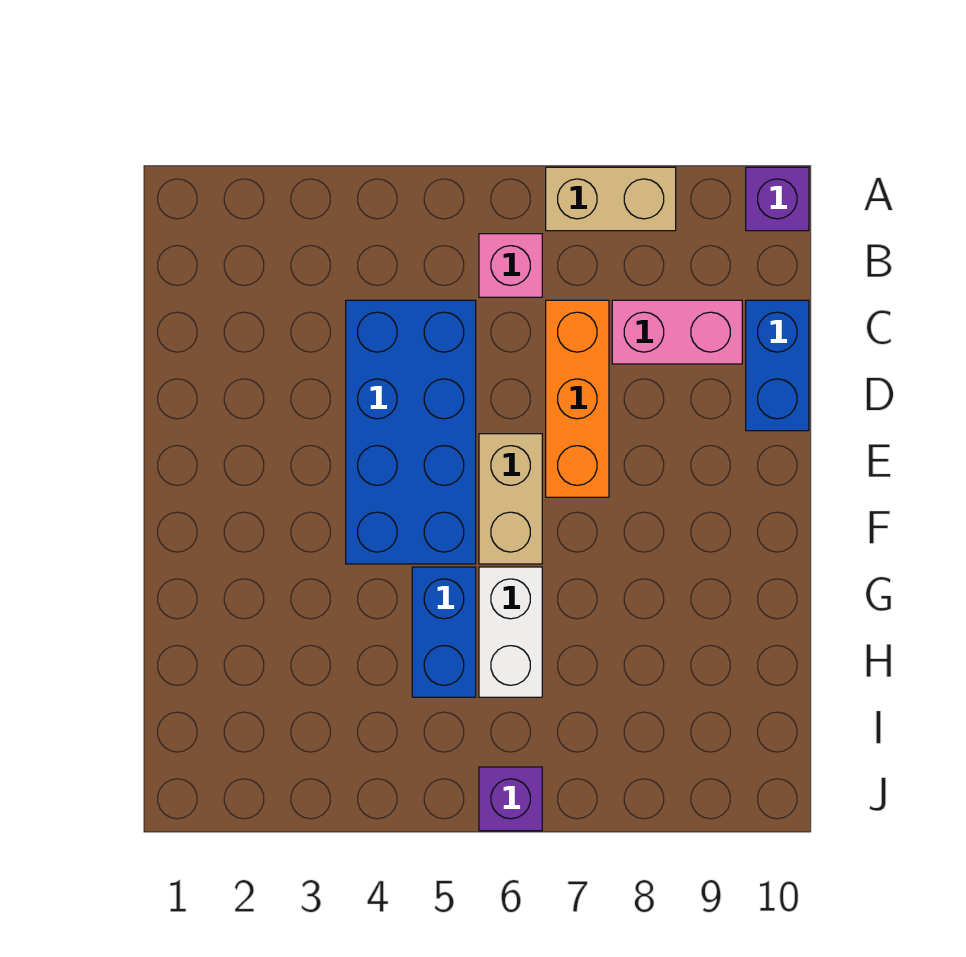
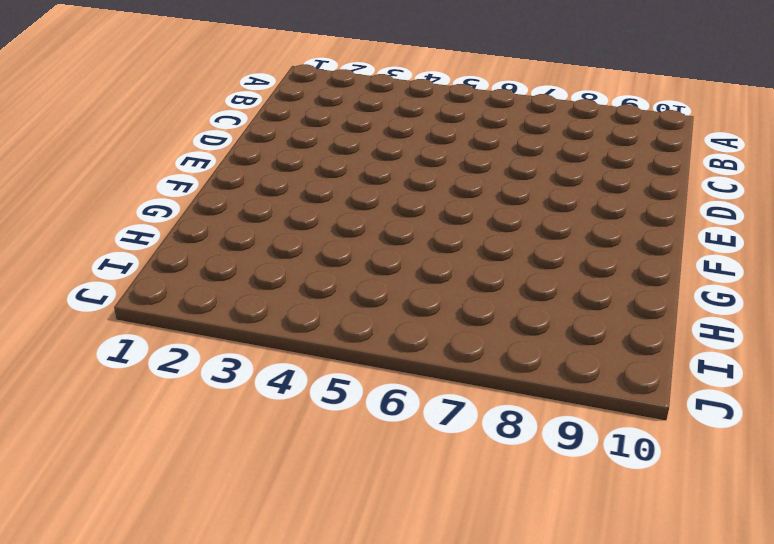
none -> tan brick A7:A8 level 1
none -> purple brick A10 level 1

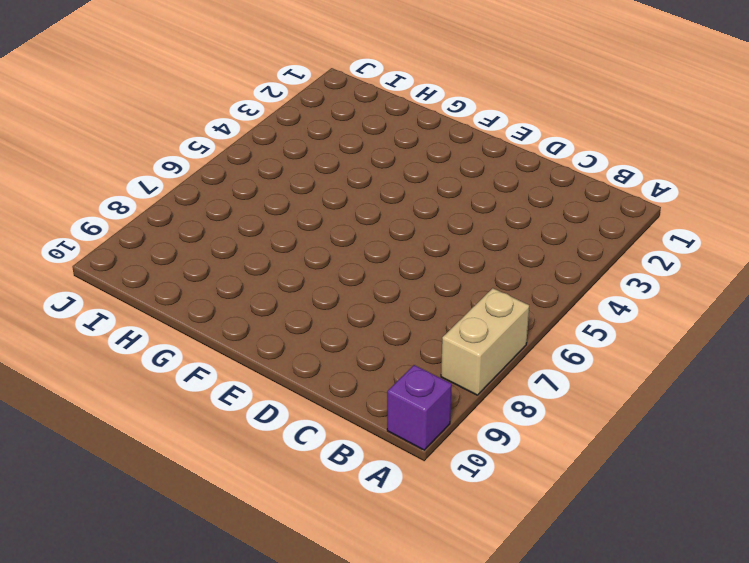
none -> pink brick B6 level 1
none -> blue brick C4:F5 level 1

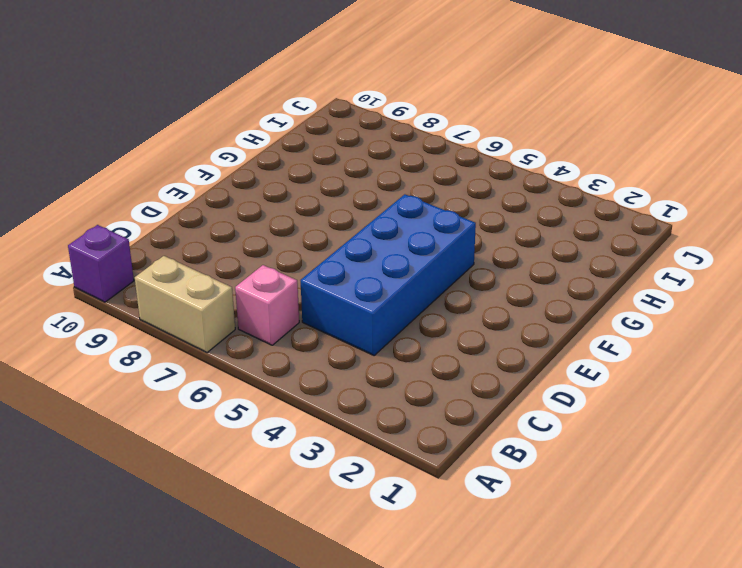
none -> orange brick C7:E7 level 1
none -> pink brick C8:C9 level 1

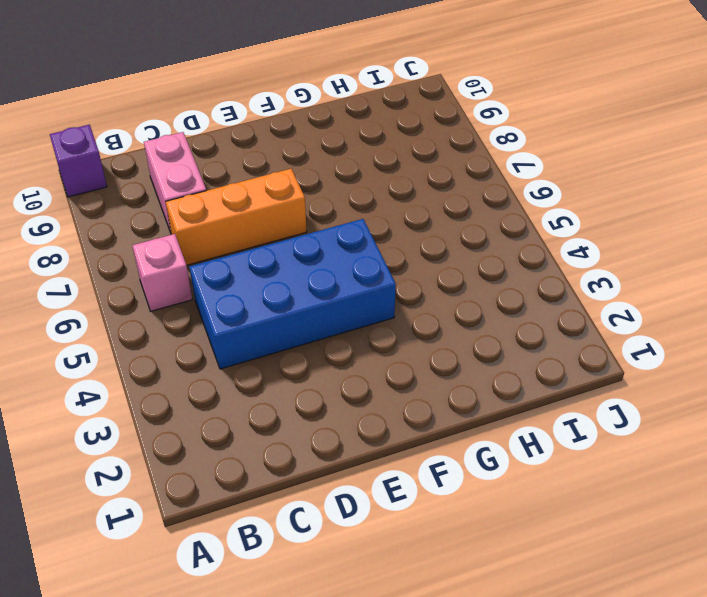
none -> tan brick A7:A8 level 1
none -> blue brick C10:D10 level 1

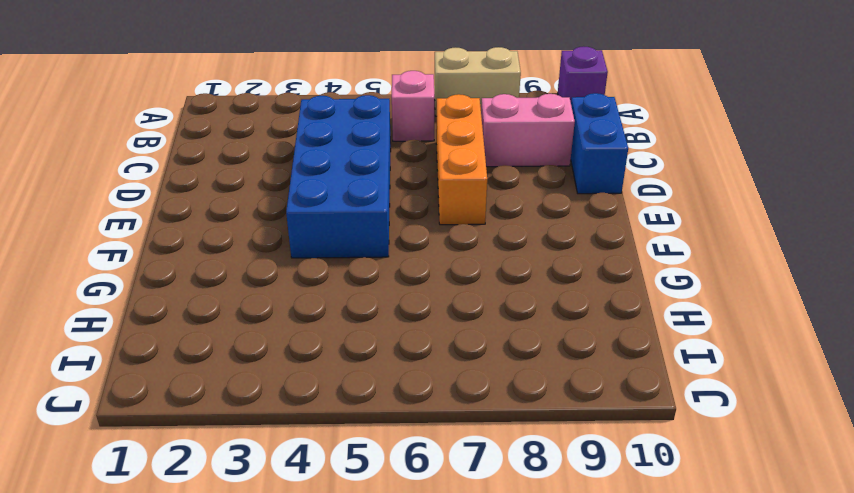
none -> tan brick E6:F6 level 1
none -> blue brick G5:H5 level 1

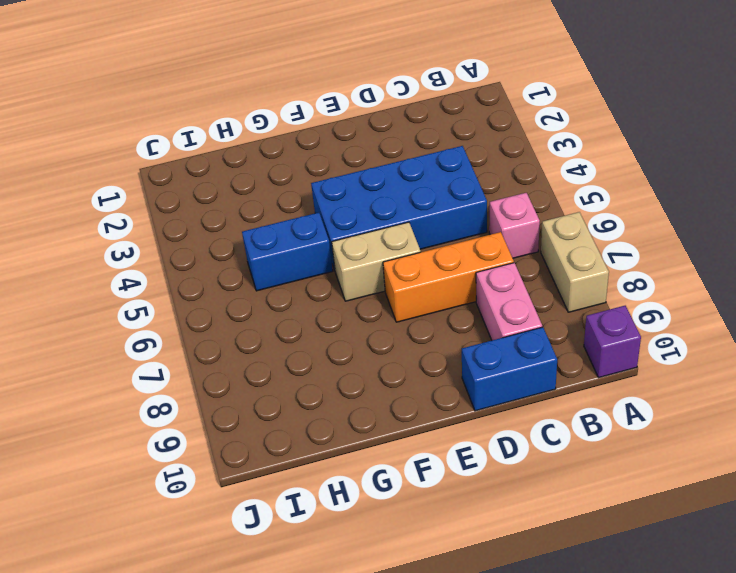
none -> white brick G6:H6 level 1
none -> purple brick J6 level 1

